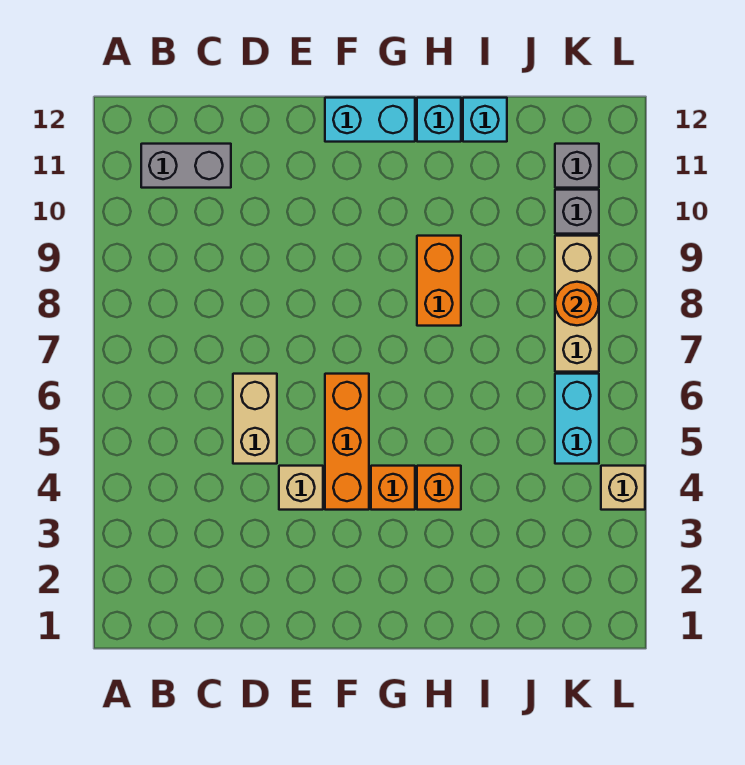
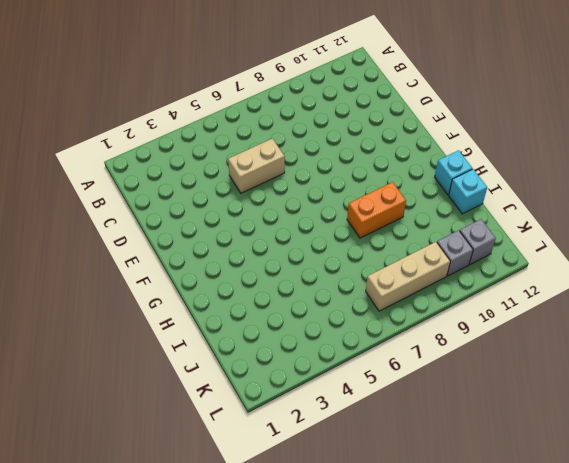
none -> grey brick B11:C11 level 1
none -> tan brick E4 level 1
none -> orange brick F4:F6 level 1

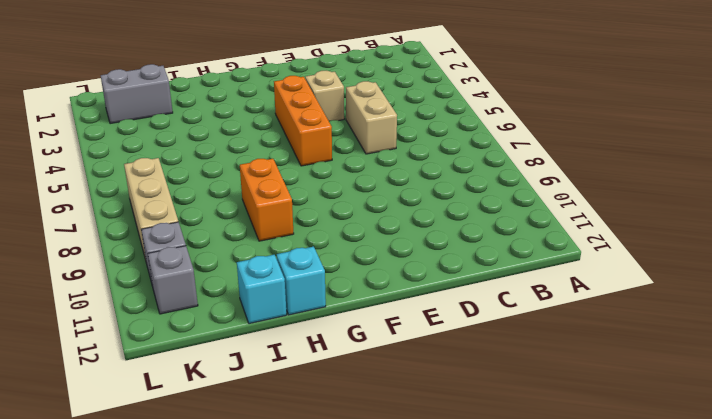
grey brick J2:K2 level 1 -> grey brick B11:C11 level 1
none -> cyan brick F12:G12 level 1
none -> orange brick G4 level 1
none -> orange brick H4 level 1

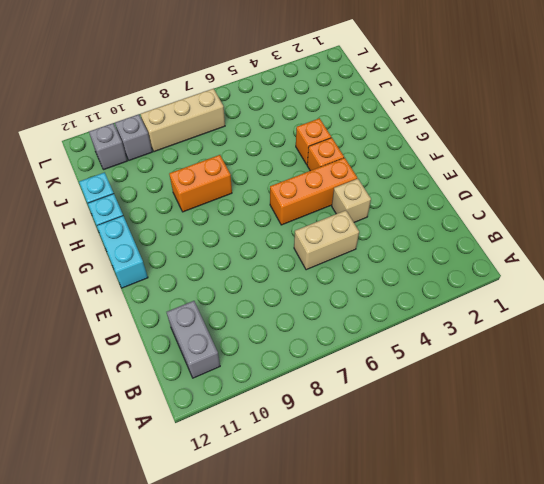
none -> cyan brick K5:K6 level 1
none -> tan brick L4 level 1
none -> orange round brick K8 level 2

